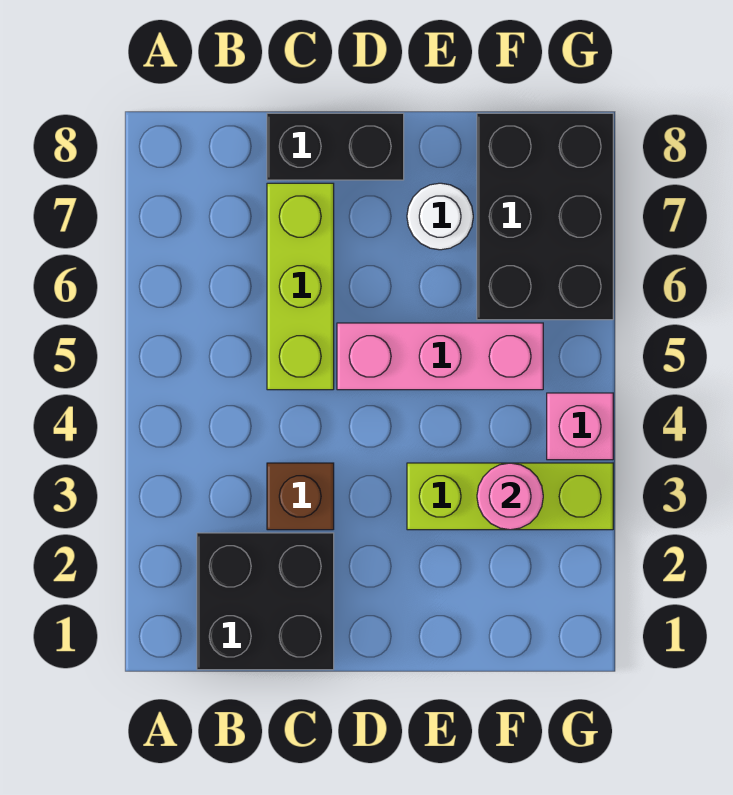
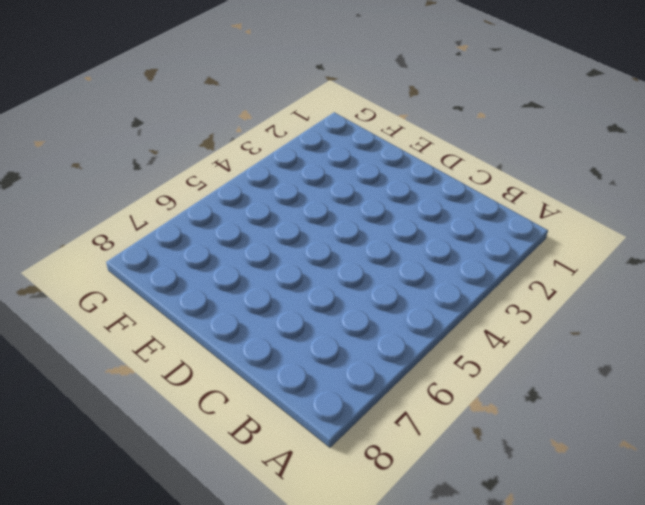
none -> black brick B1:C2 level 1
none -> brown brick C3 level 1

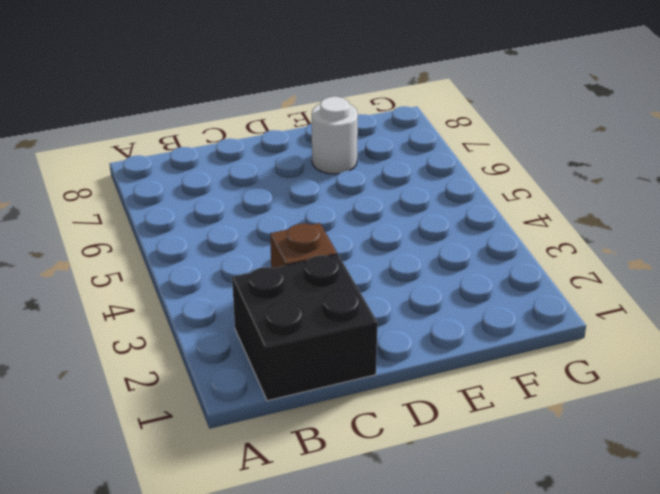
none -> lime brick C5:C7 level 1
none -> black brick C8:D8 level 1

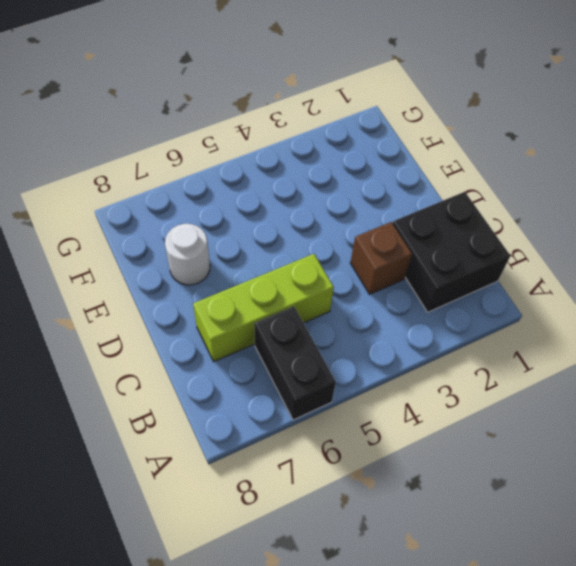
black brick A6:B6 level 1 -> black brick C8:D8 level 1
none -> pink brick D5:F5 level 1
none -> lime brick E3:G3 level 1

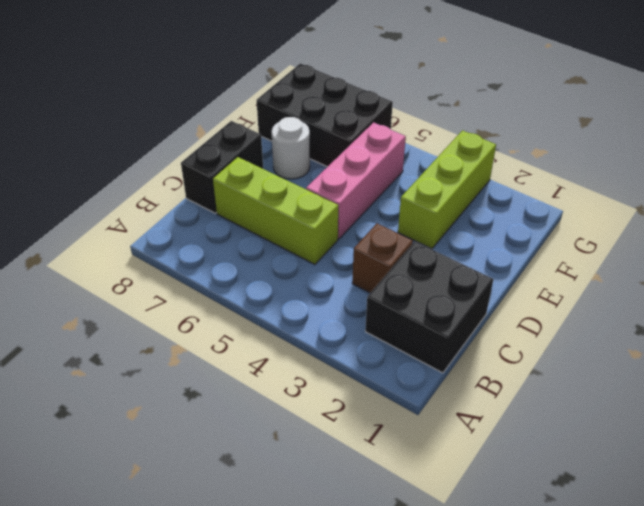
none -> pink brick G4 level 1
none -> pink round brick F3 level 2

